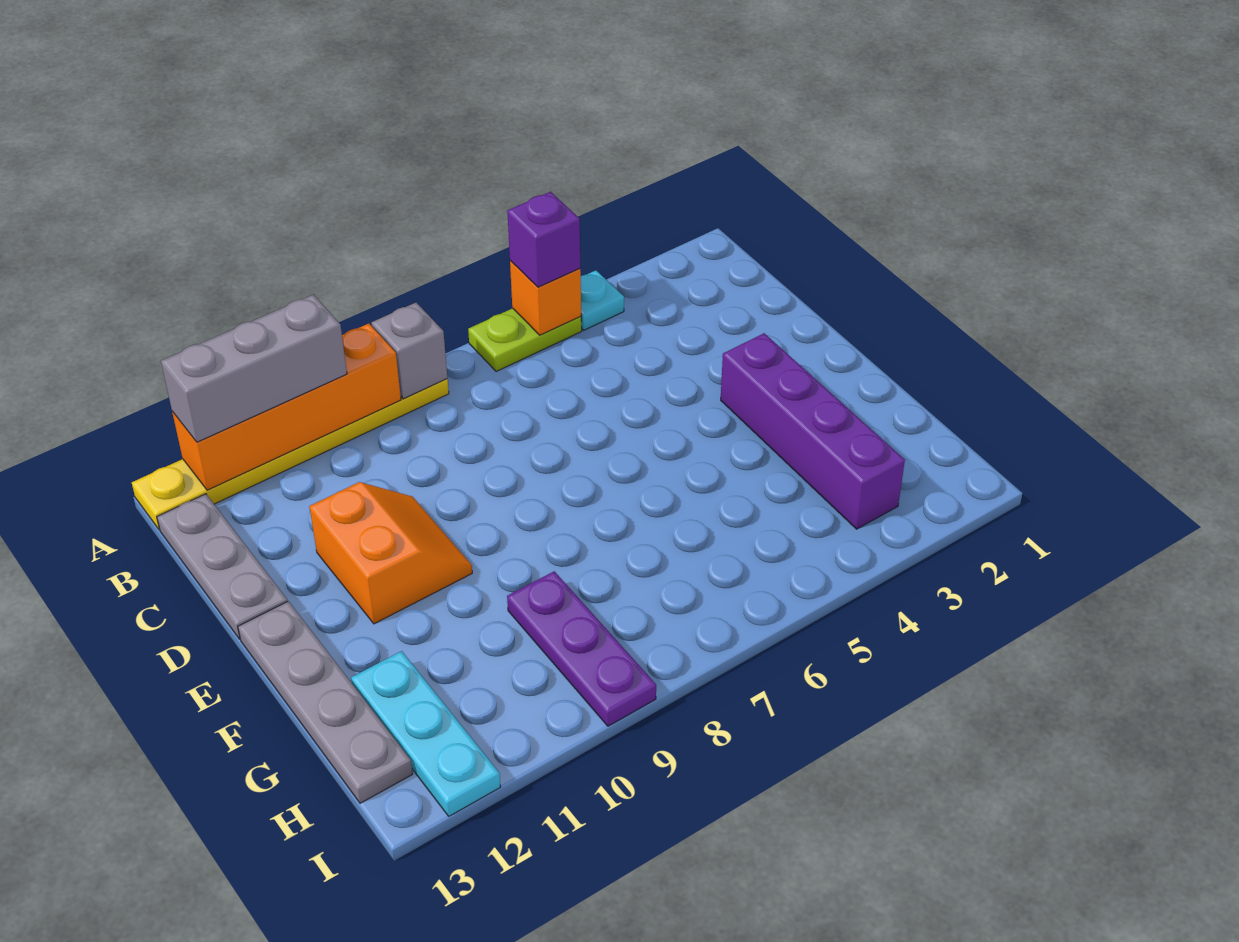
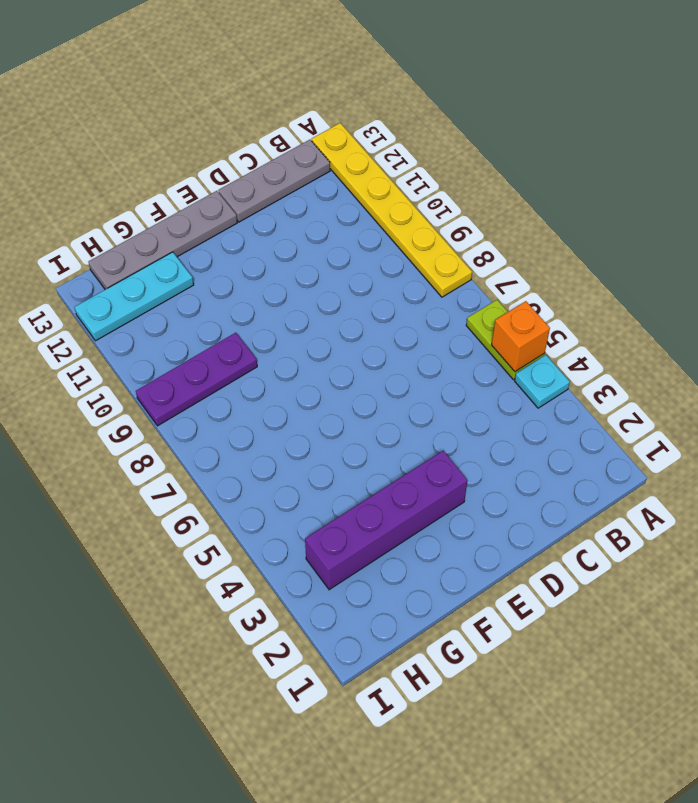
none -> orange slope D10:E11 level 1 top 11
none -> grey brick A8 level 2
none -> orange brick A9:A12 level 2

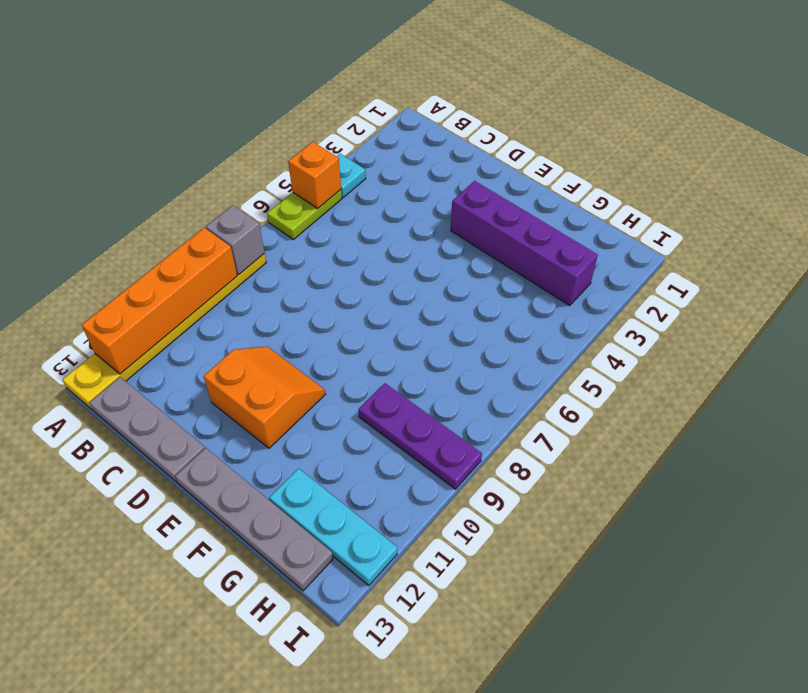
none -> purple brick A5 level 3
none -> grey brick A10:A12 level 3

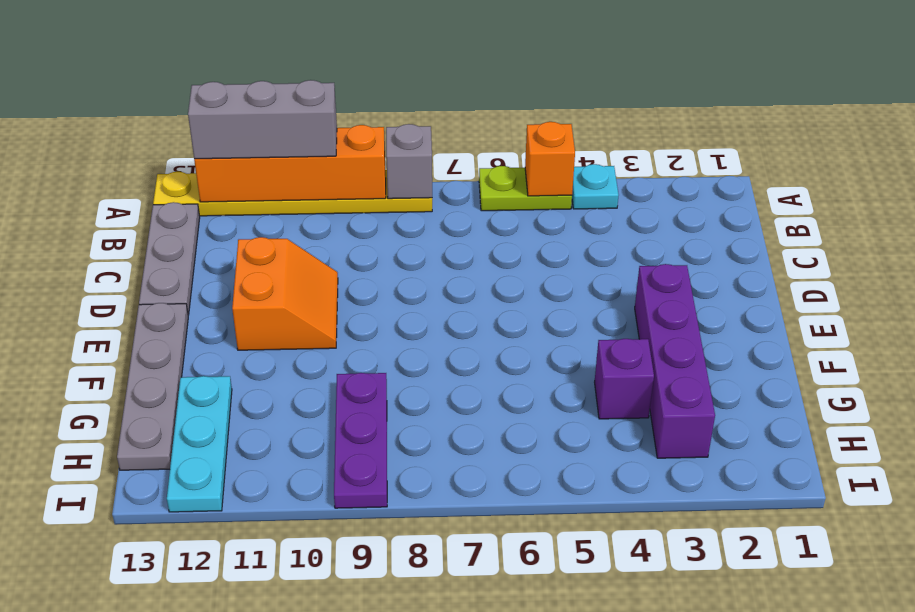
purple brick G4 level 1 -> purple brick A5 level 3

